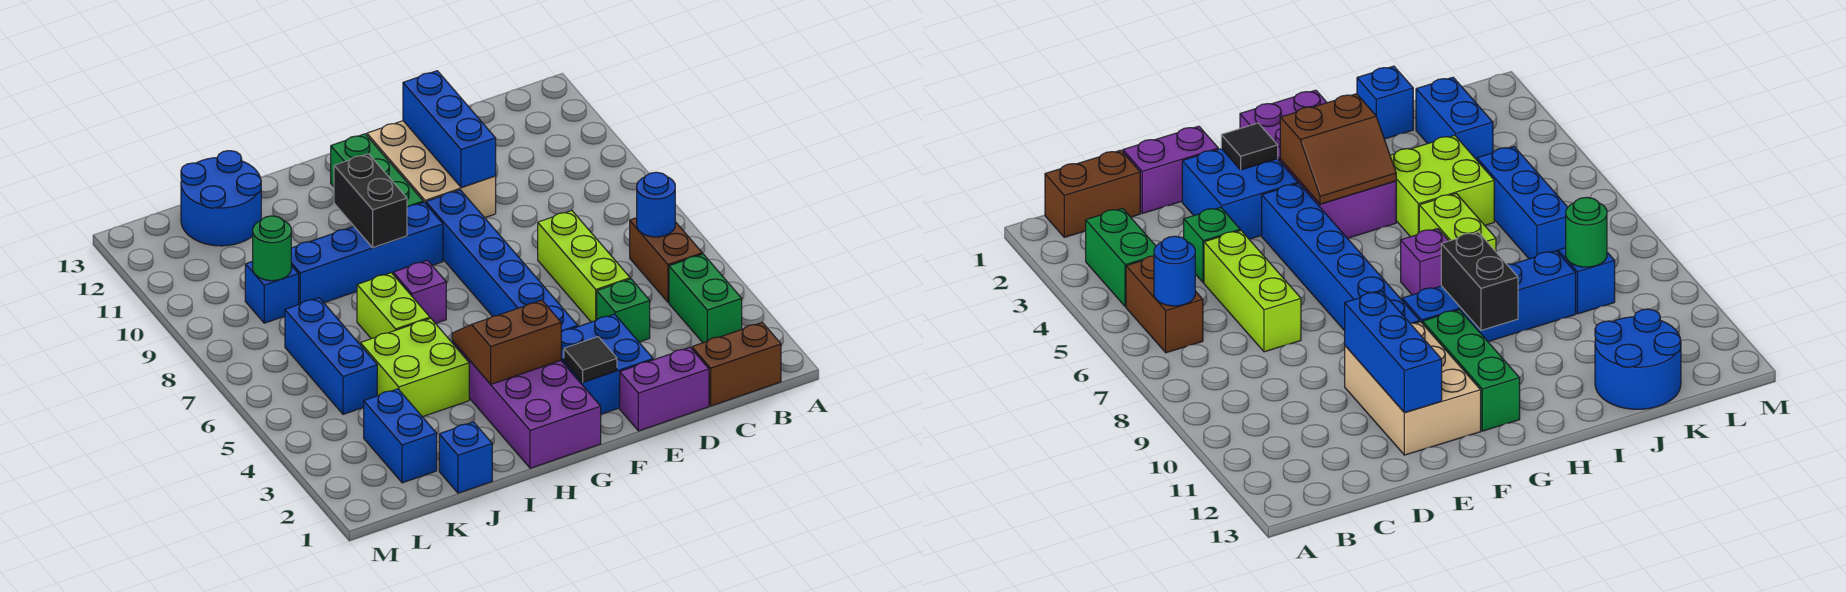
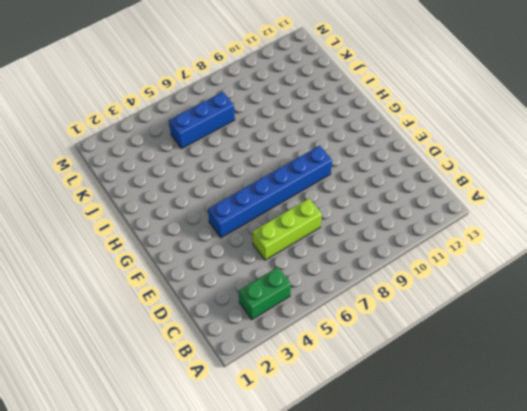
none -> brown brick B1:C1 level 1
none -> brown brick B5:B6 level 1
none -> purple brick D1:E1 level 1

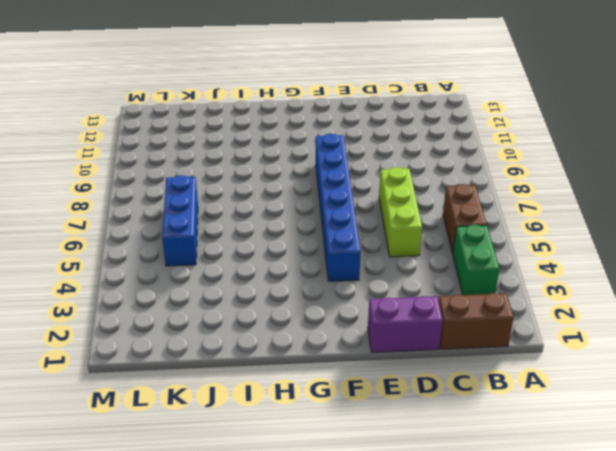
none -> green brick D4 level 1
none -> blue brick E2:F3 level 1
none -> tan brick E10:F12 level 1

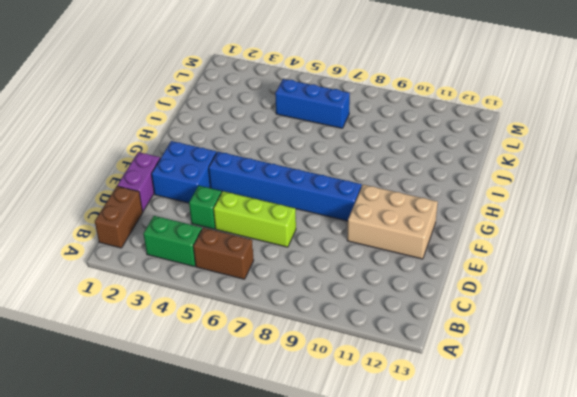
none -> purple brick G1:H4 level 1
none -> blue brick G9:J9 level 1
none -> green brick G10:G12 level 1

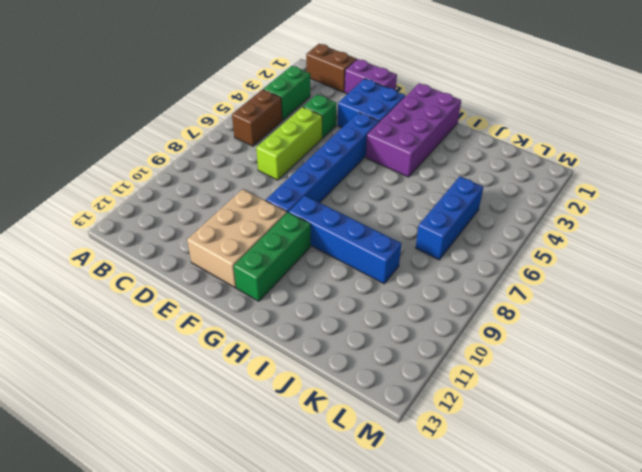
none -> purple brick H7 level 1
none -> lime brick I4:J5 level 1
none -> lime brick I6:I7 level 1

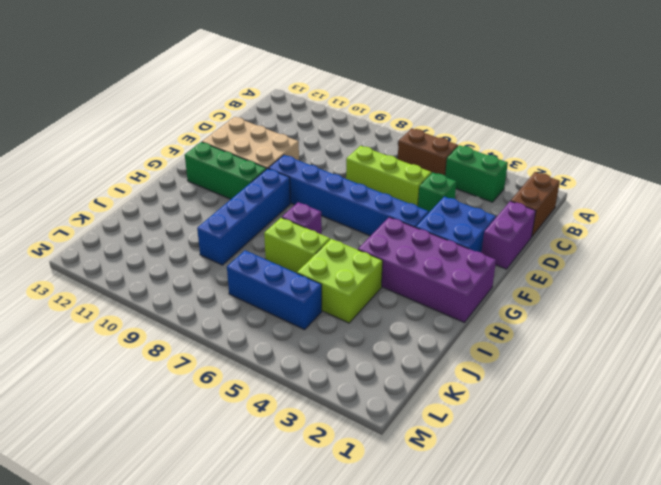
none -> blue brick J1 level 1
none -> blue round brick J12:K13 level 1
none -> blue brick K2:K3 level 1

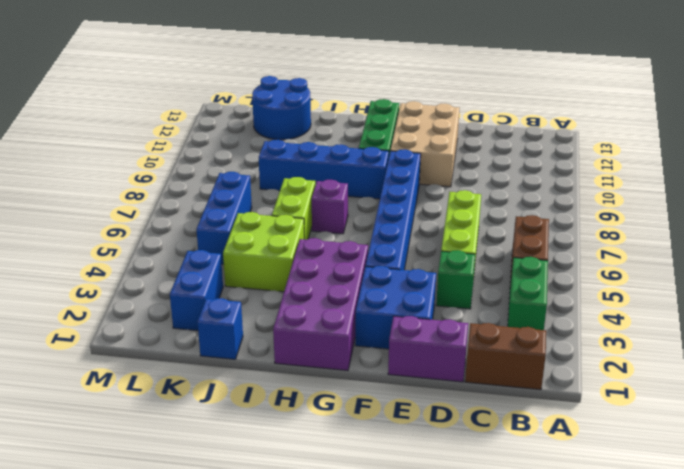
none -> blue brick K9 level 1
none -> blue round brick B6 level 2
none -> blue brick E10:E12 level 2

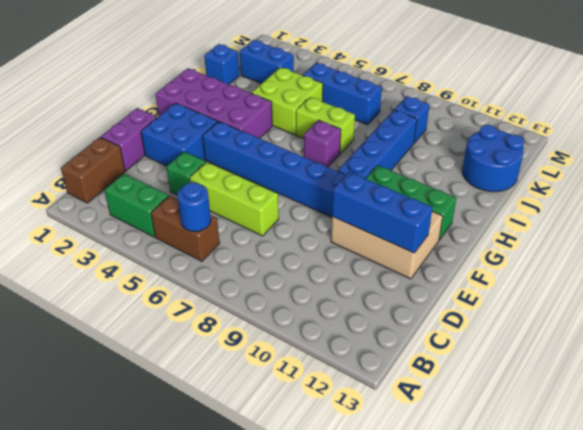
none -> black tile F2 level 2
none -> brown slope G3:H4 level 2 top 3
none -> black brick H9:H10 level 2

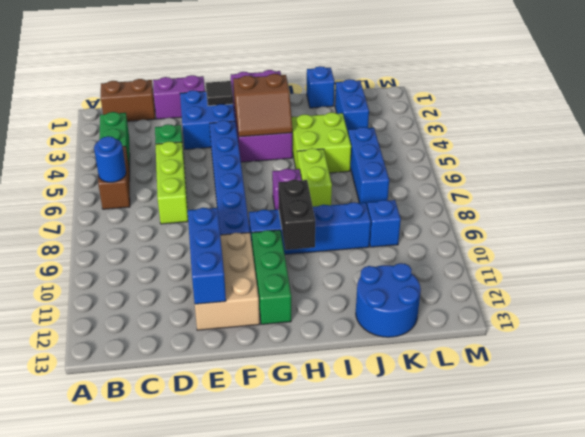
none -> green round brick K9 level 2

